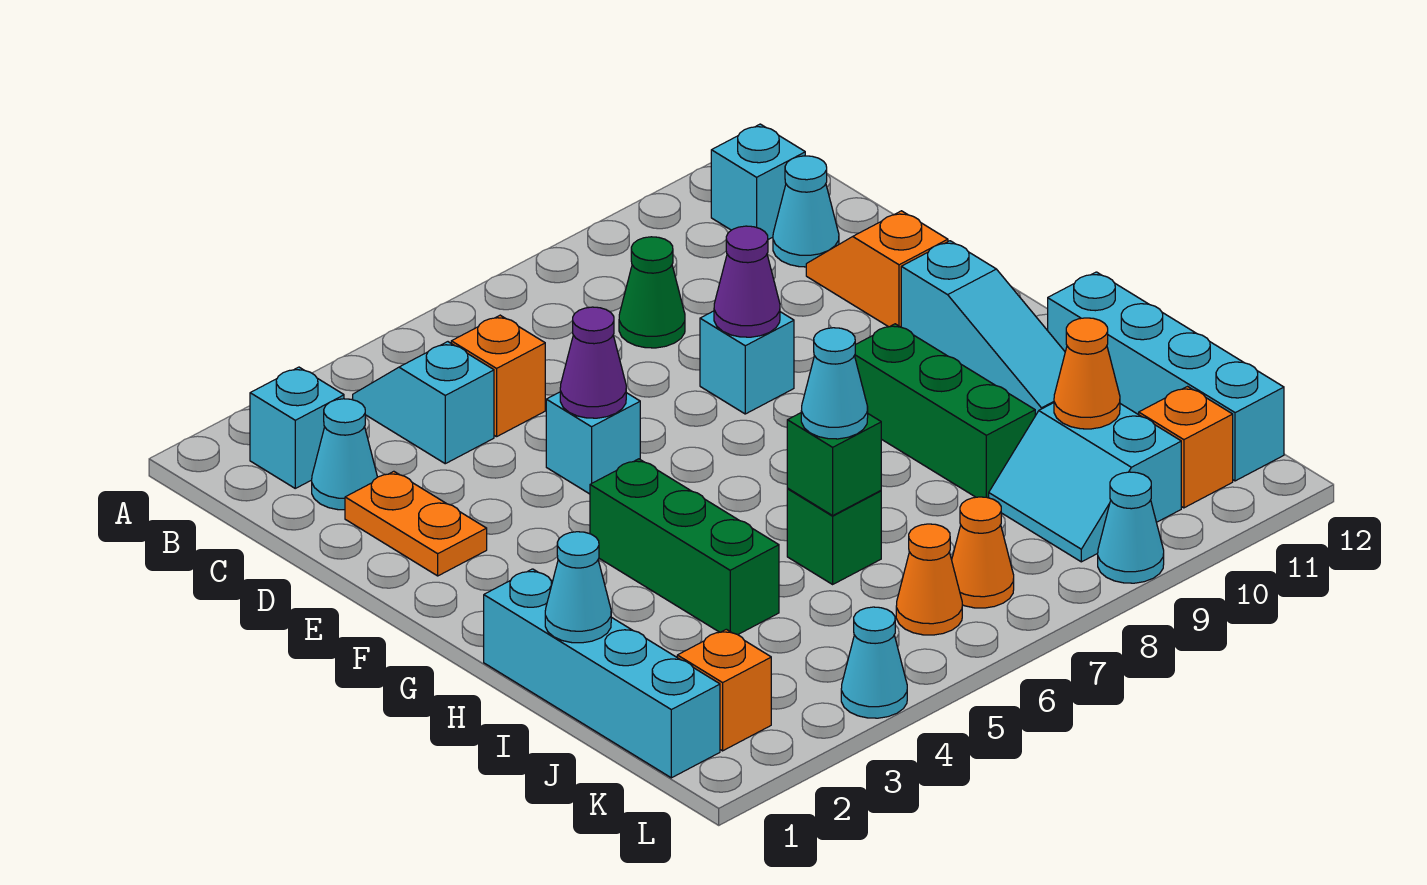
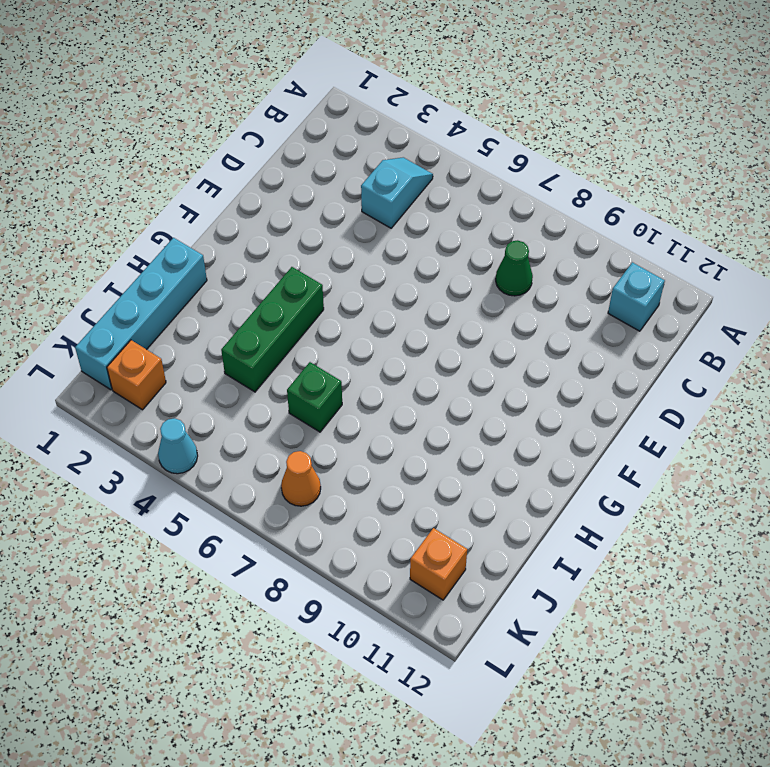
none -> cyan brick B2 level 1
none -> cyan cone C2 level 1
none -> orange brick C5 level 1
none -> cyan cone C11 level 1

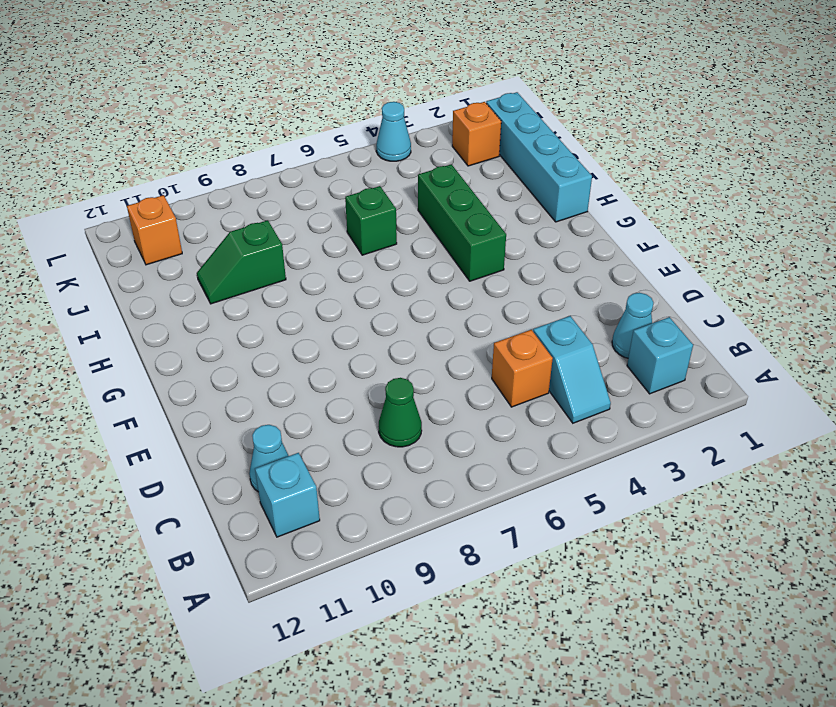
green slope I9:I10 level 1 top 9 -> green brick G9:I9 level 1
none -> orange plate D2:E2 level 1
none -> orange slope D11:E11 level 1 top E
none -> cyan brick E5 level 1
none -> cyan brick E8 level 1

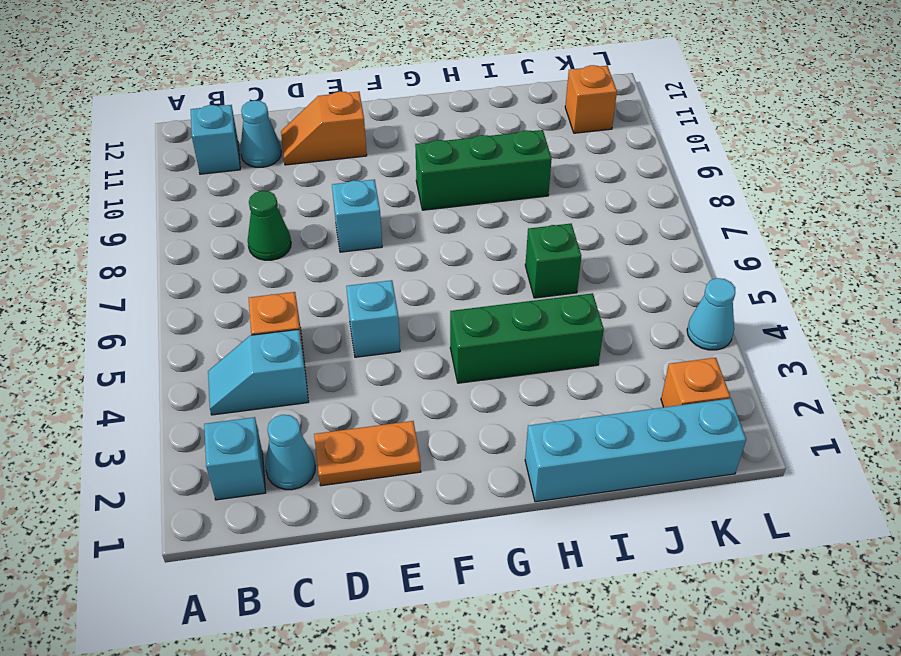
none -> cyan slope F11:H11 level 1 top F
none -> cyan brick H12:K12 level 1
none -> cyan slope J9:K10 level 1 top 10
none -> orange cone K6 level 1

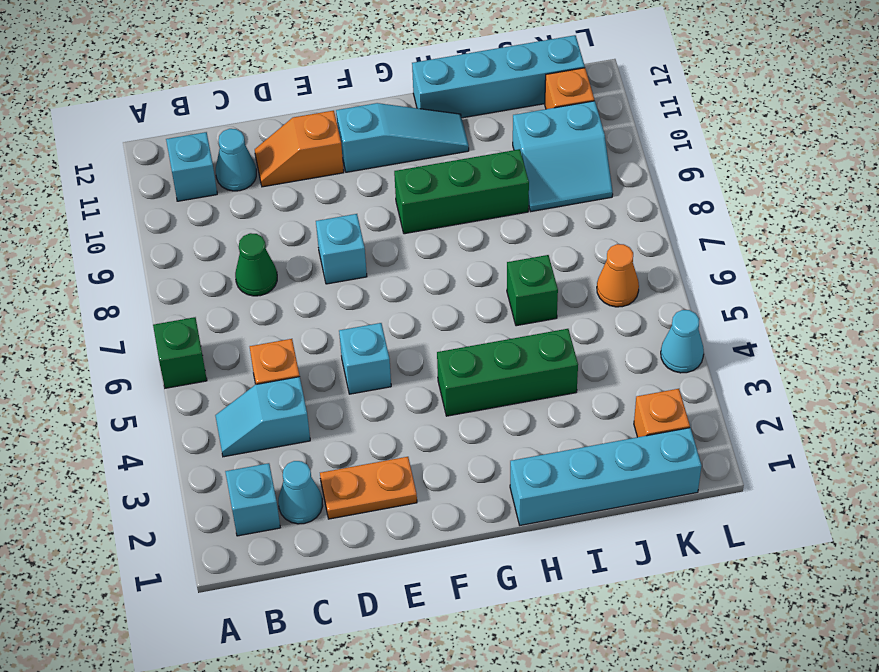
green brick A6 level 1 -> green brick I6 level 2
none -> orange cone K7 level 1
none -> cyan cone L9 level 1
none -> purple cone E5 level 2
none -> purple cone E8 level 2

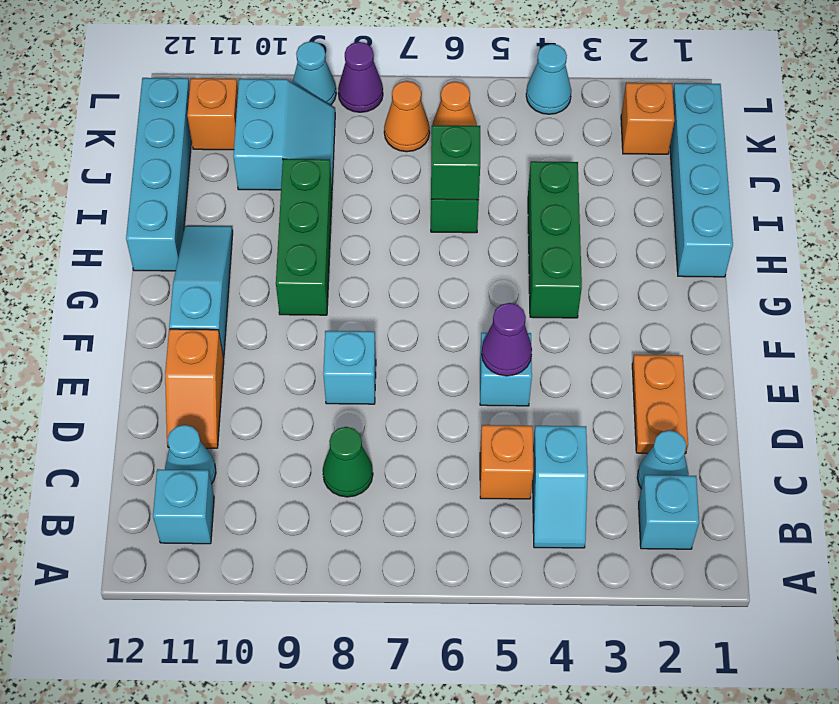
purple cone L8 level 1 -> purple cone E8 level 2
none -> cyan cone I1 level 2
none -> orange cone J10 level 2
none -> cyan cone I6 level 3

